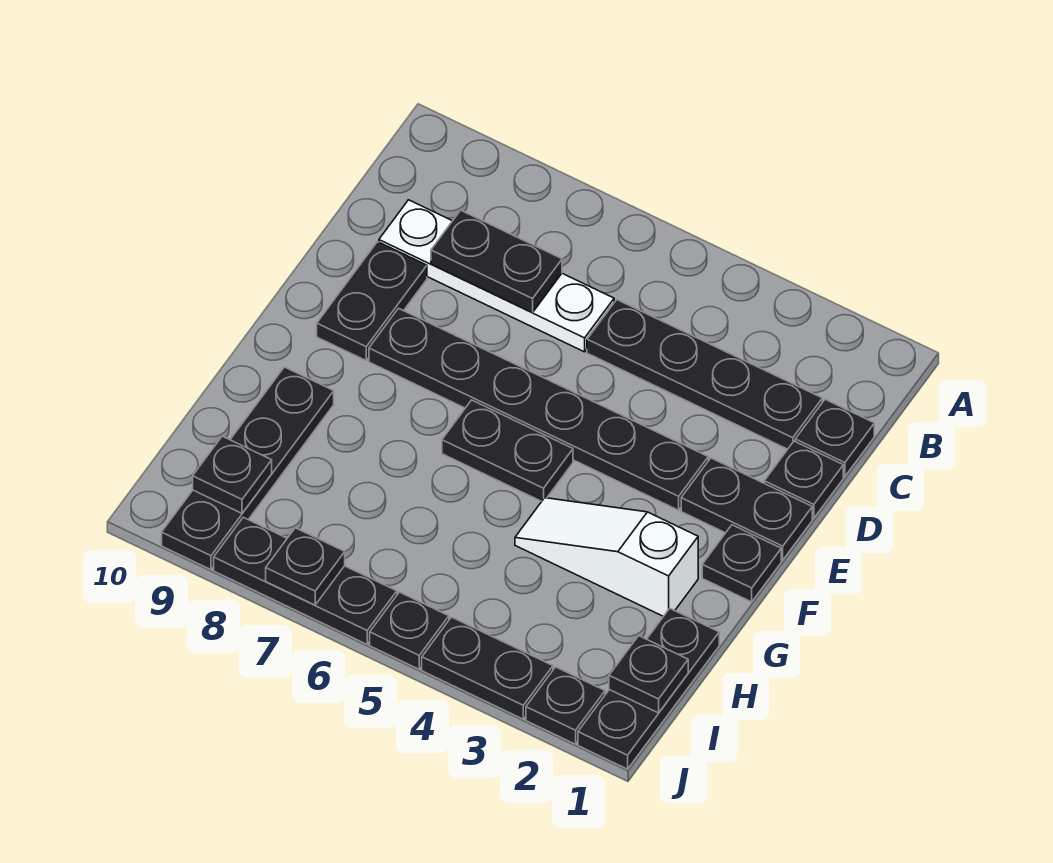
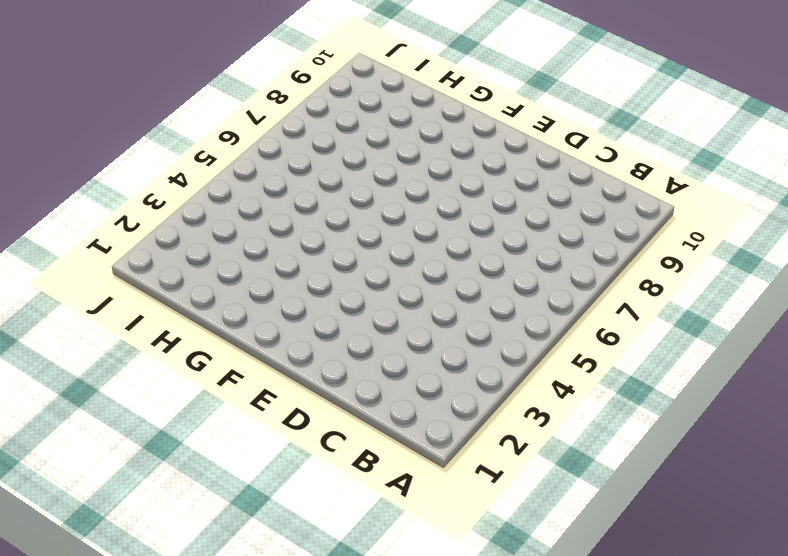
none -> black plate C1 level 1
none -> black plate C2:C5 level 1
none -> white plate C6:C9 level 1

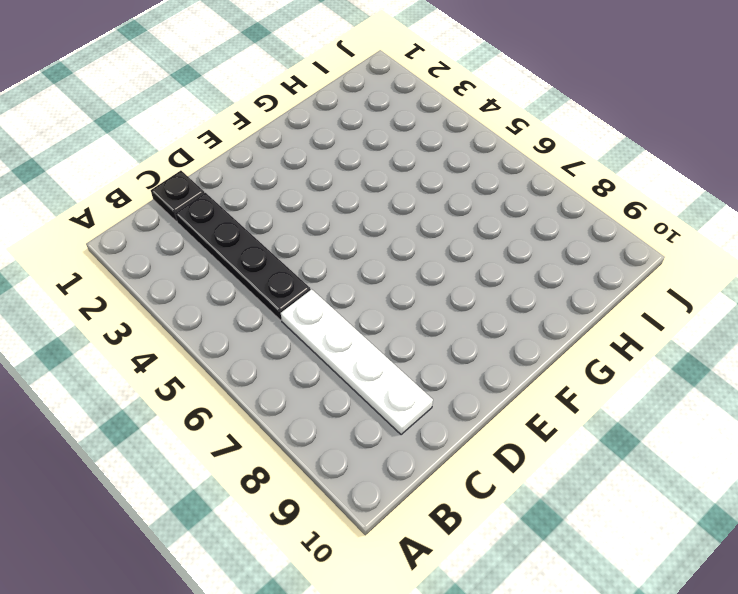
none -> black plate D1 level 1
none -> black plate D9:E9 level 1
none -> black plate E1:E2 level 1

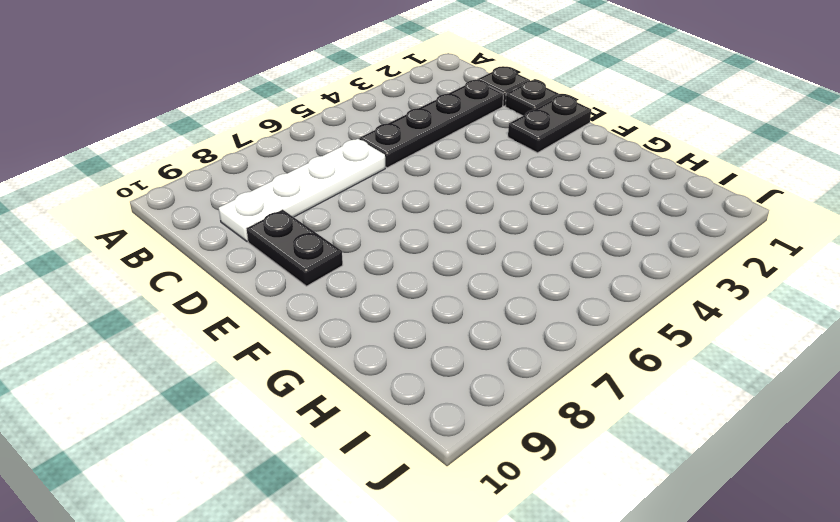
none -> black plate E3:E8 level 1
none -> black plate F1 level 1
none -> black plate F5:F6 level 1

